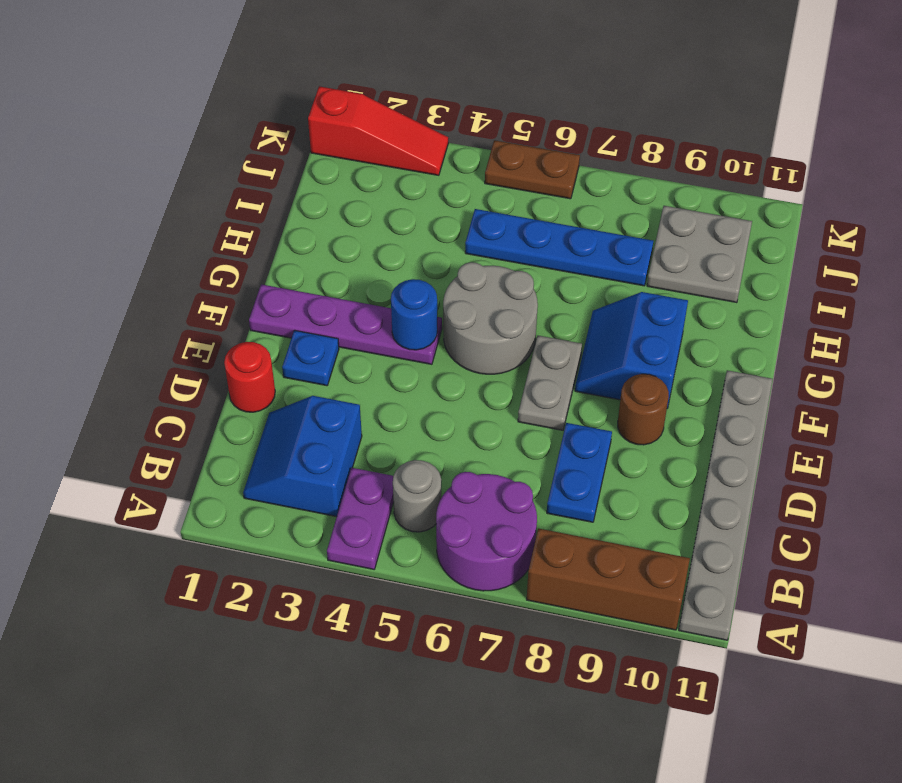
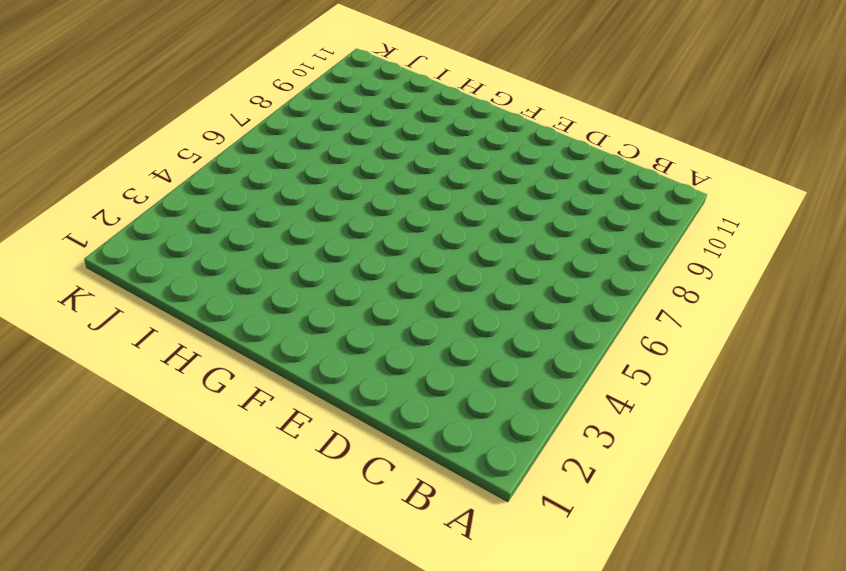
none -> purple plate A4:B4 level 1
none -> purple round brick A6:B7 level 1
none -> brown brick A8:A10 level 1

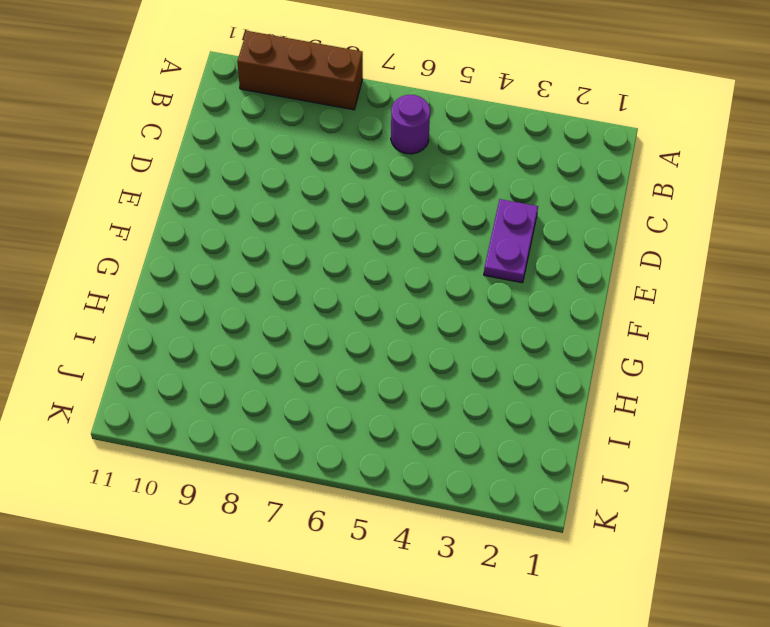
purple round brick B6 level 1 -> purple round brick A6:B7 level 1
purple plate D3:E3 level 1 -> purple plate A4:B4 level 1
none -> grey plate A11:F11 level 1
none -> blue slope B2:C3 level 1 top 3
none -> grey round brick B5 level 1

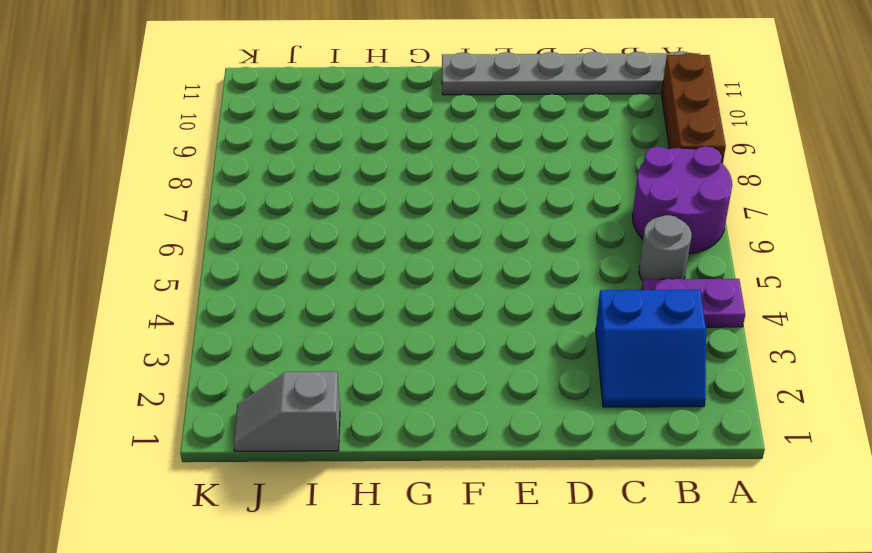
grey slope I1:J1 level 1 top I -> none
none -> blue plate C8:D8 level 1
none -> red round brick D1 level 1
none -> blue plate E2 level 1

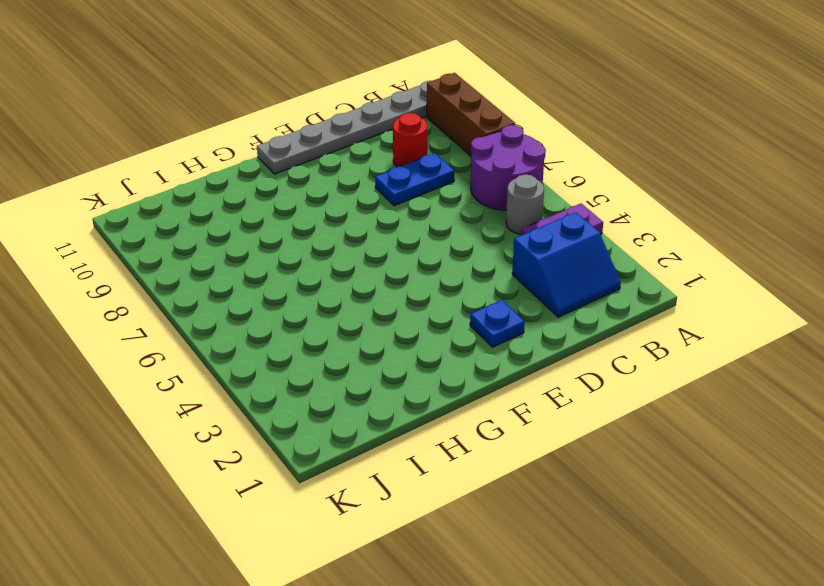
red round brick C9 level 1 -> red round brick D1 level 1
none -> grey plate E7:F7 level 1
none -> brown round brick E9 level 1
none -> purple plate F1:F4 level 1

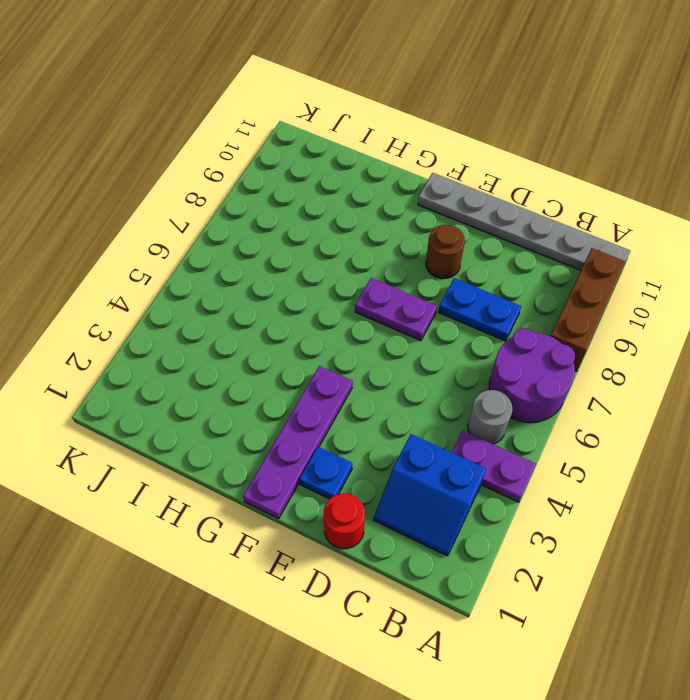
purple plate E7:F7 level 1 -> grey plate E7:F7 level 1
none -> grey round brick F5:G6 level 1
none -> blue slope F8:G9 level 1 top 9
none -> blue plate I5:I8 level 1

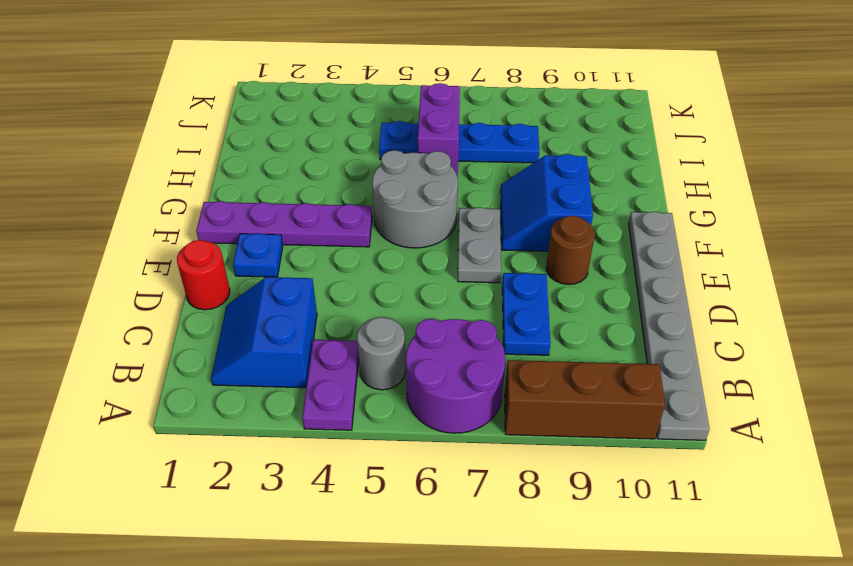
purple brick H6:I6 level 2 -> none
none -> grey plate I9:J10 level 1
none -> red slope K1:K3 level 1 top 1
none -> brown plate K5:K6 level 1

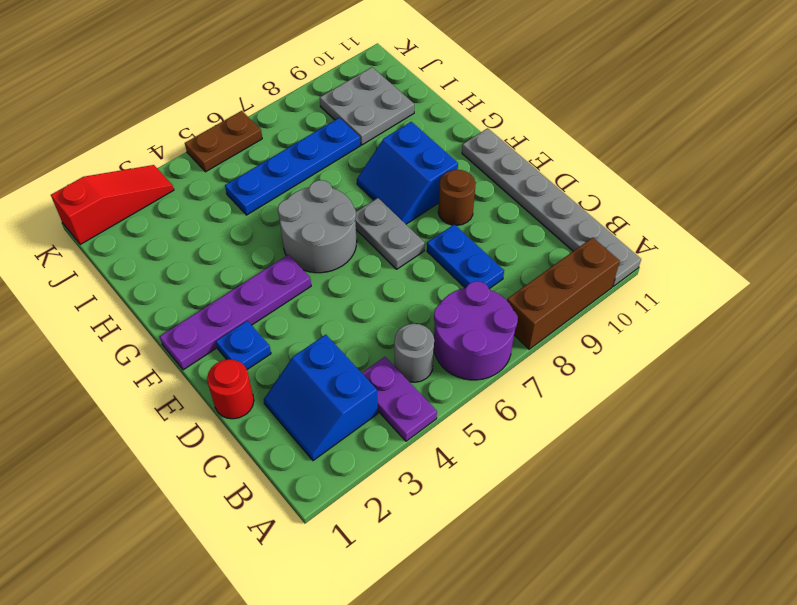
none -> blue round brick F4 level 2

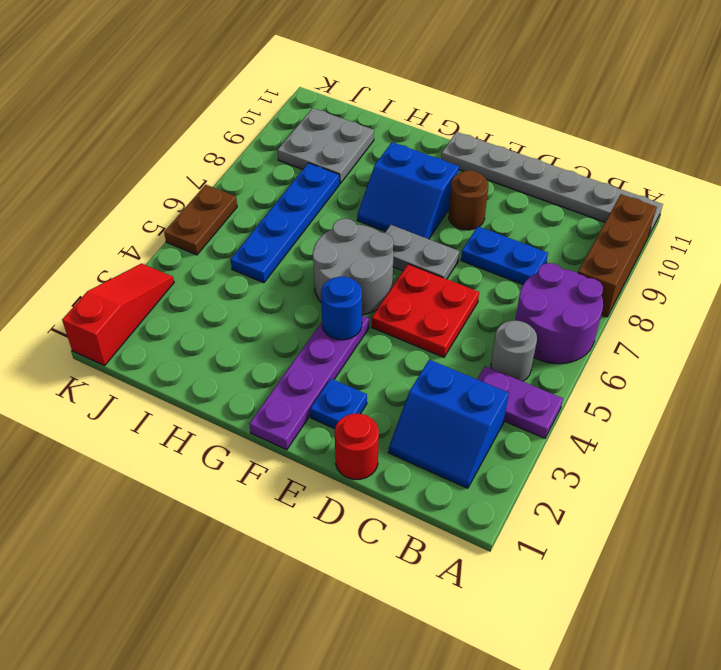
red plate D5:E6 level 1 -> none

